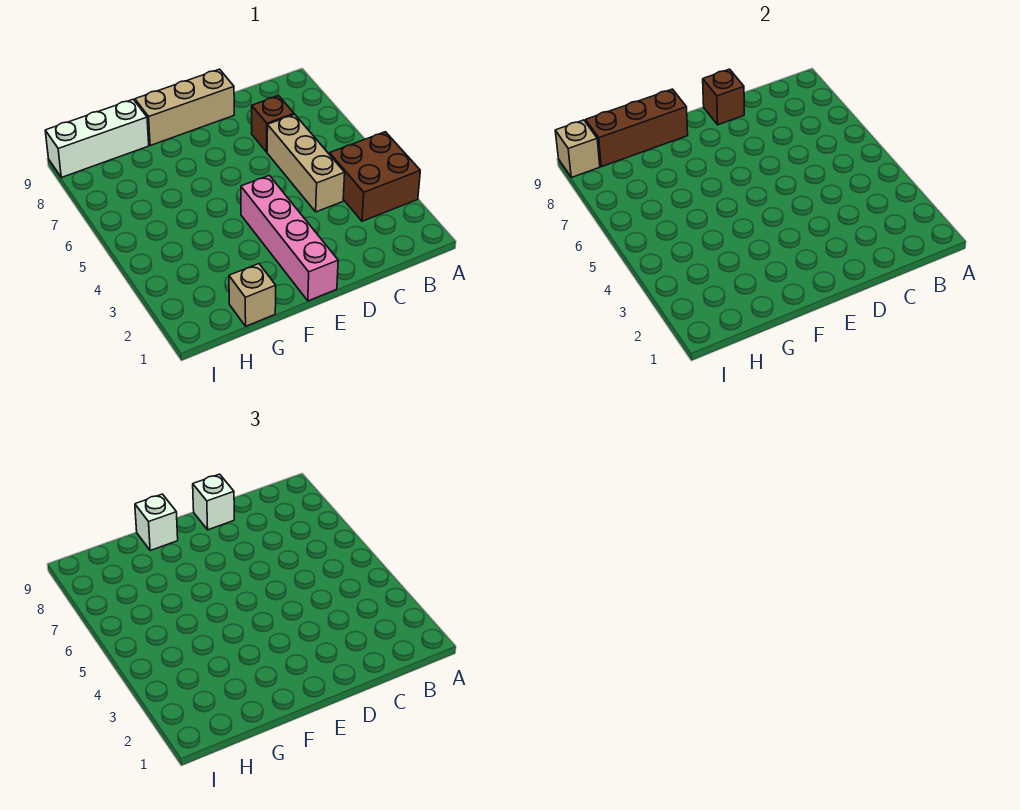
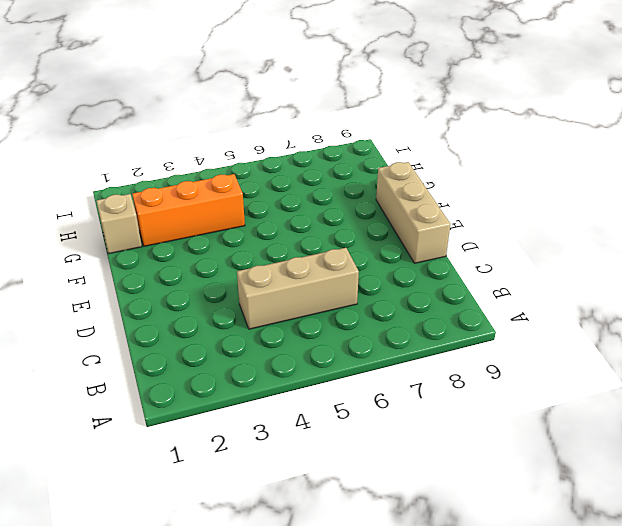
orange brick G2:G4 level 1 -> none
none -> brown brick A3:B4 level 1
none -> brown brick C7 level 1
none -> pink brick E1:E4 level 1

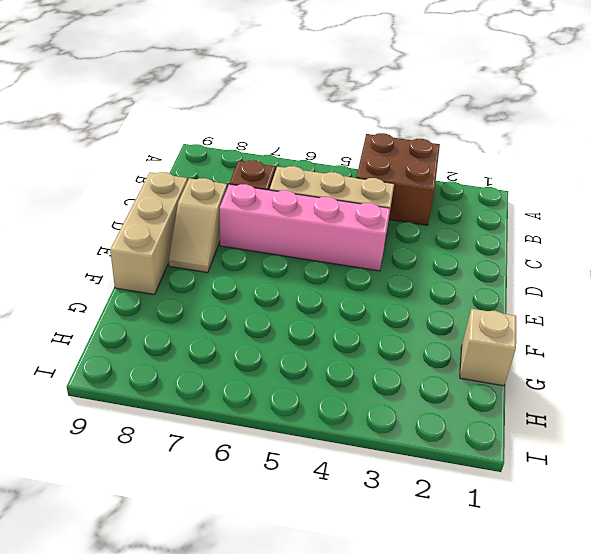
pink brick D4:D7 level 1 -> pink brick E1:E4 level 1
tan slope D8:E8 level 1 top D -> none
none -> white brick G9:I9 level 1
none -> brown brick D9 level 2
none -> brown brick F9:H9 level 2

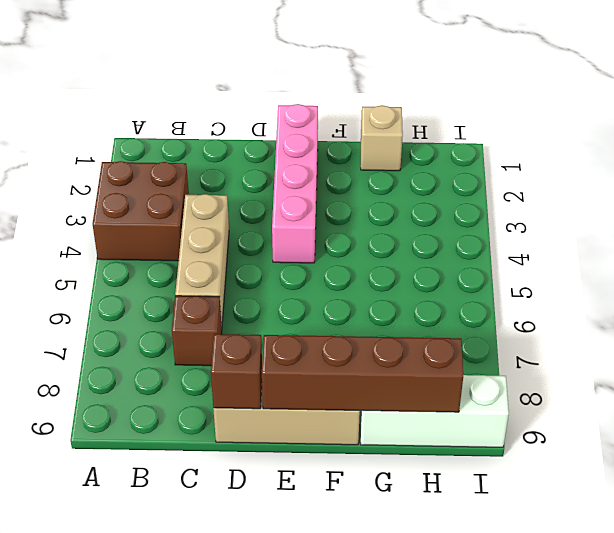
brown brick E9:H9 level 2 -> brown brick F9:H9 level 2
none -> tan brick I9 level 2
none -> white brick D9 level 3
none -> white brick F9 level 3

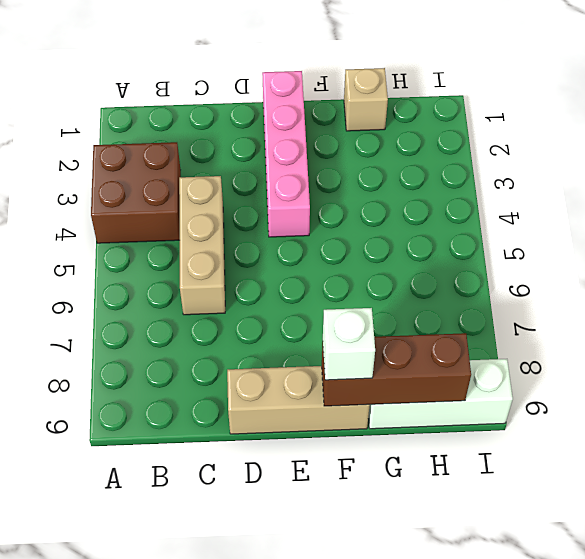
none -> brown brick C7 level 1
none -> brown brick D9 level 2
none -> tan brick I9 level 2

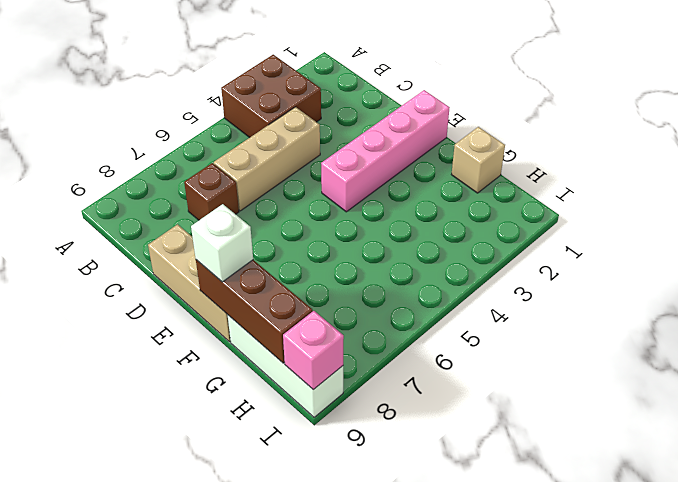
pink brick I9 level 2 -> tan brick I9 level 2
none -> brown brick D9 level 2
none -> white brick D9 level 3

